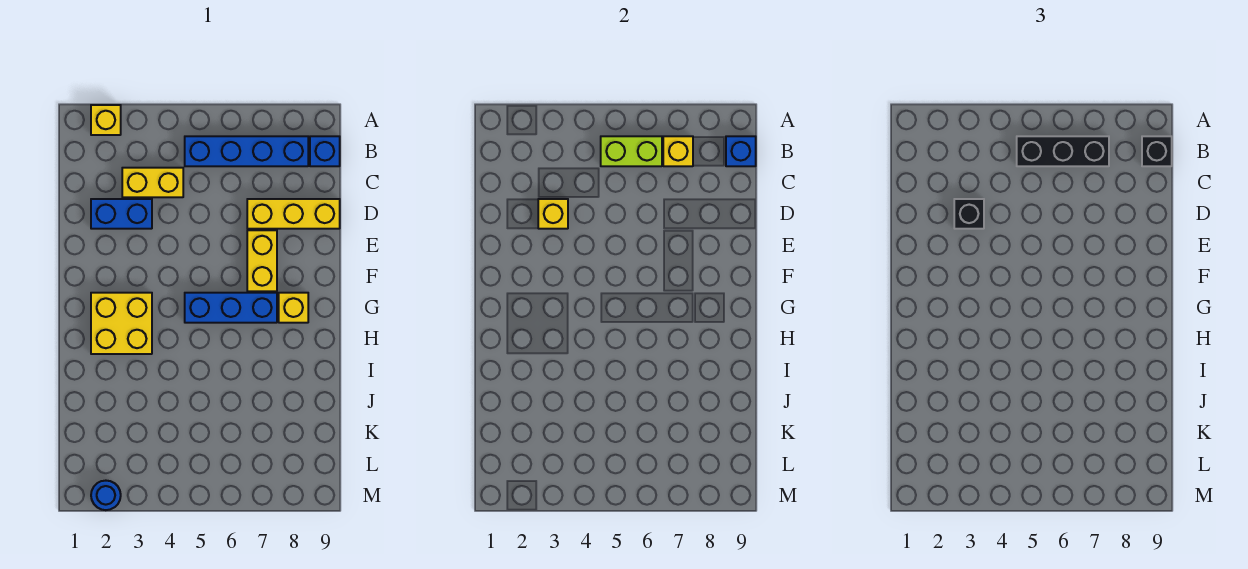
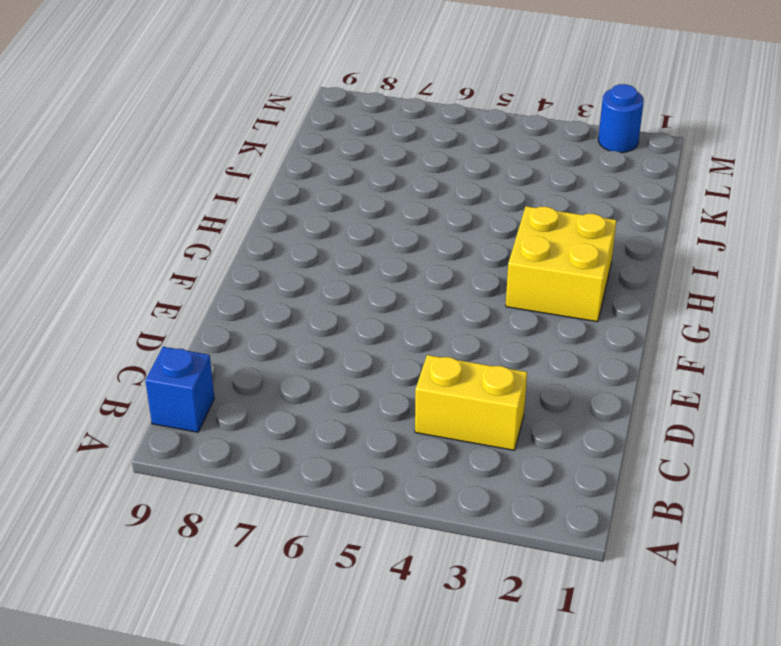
none -> yellow brick A2 level 1
none -> blue brick B5:B8 level 1
none -> blue brick D2:D3 level 1

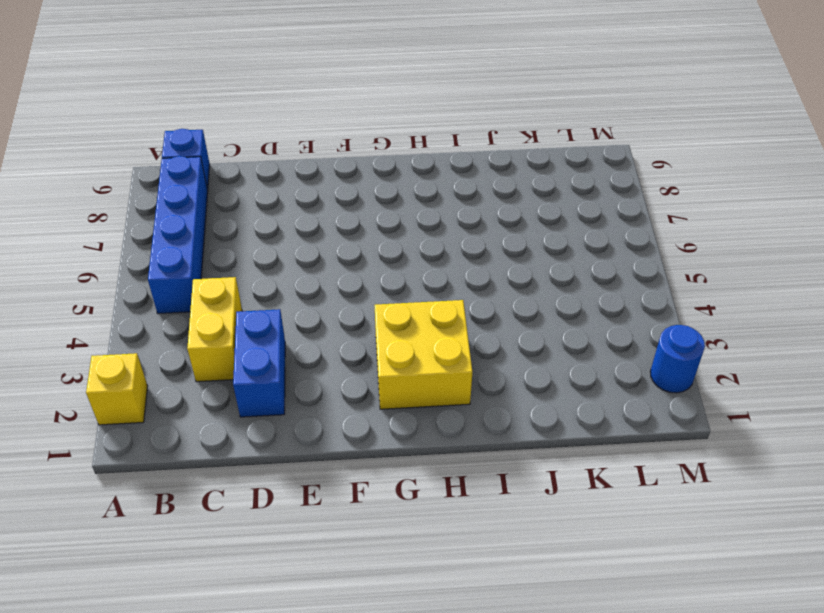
none -> yellow brick D7:D9 level 1
none -> yellow brick E7:F7 level 1
none -> blue brick G5:G7 level 1

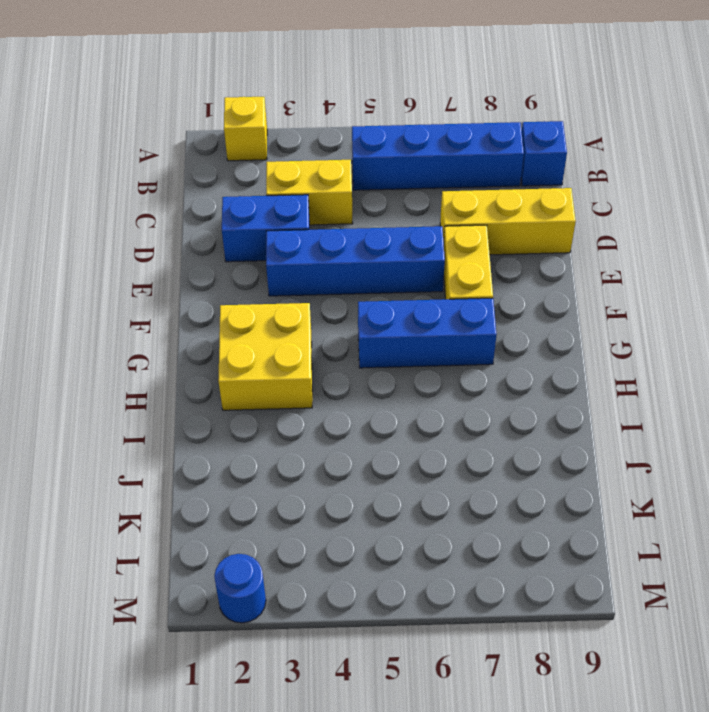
blue brick E3:E6 level 1 -> none
none -> yellow brick G8 level 1
none -> lime brick B5:B6 level 2
none -> yellow brick B7 level 2

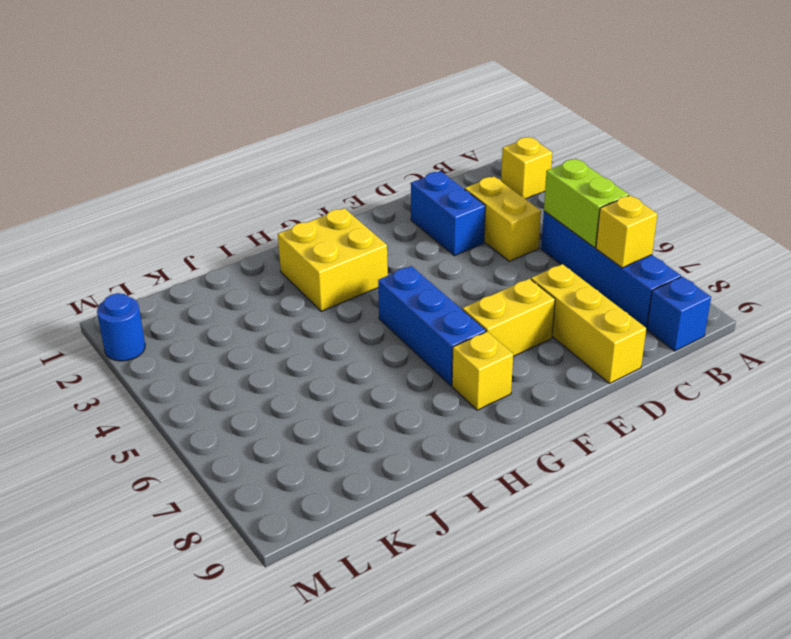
none -> blue brick B9 level 2
none -> yellow brick D3 level 2
none -> black brick B5:B7 level 3

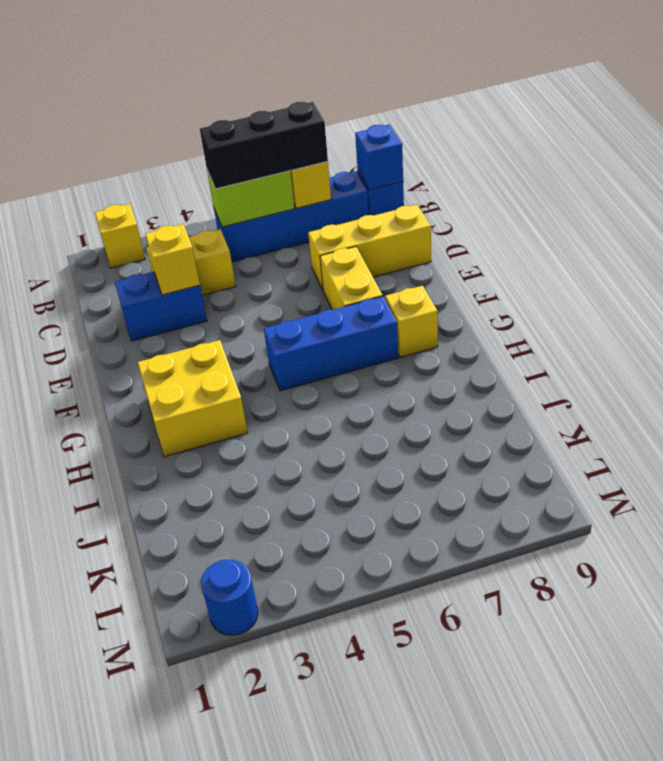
none -> black brick B9 level 3
none -> black brick D3 level 3

